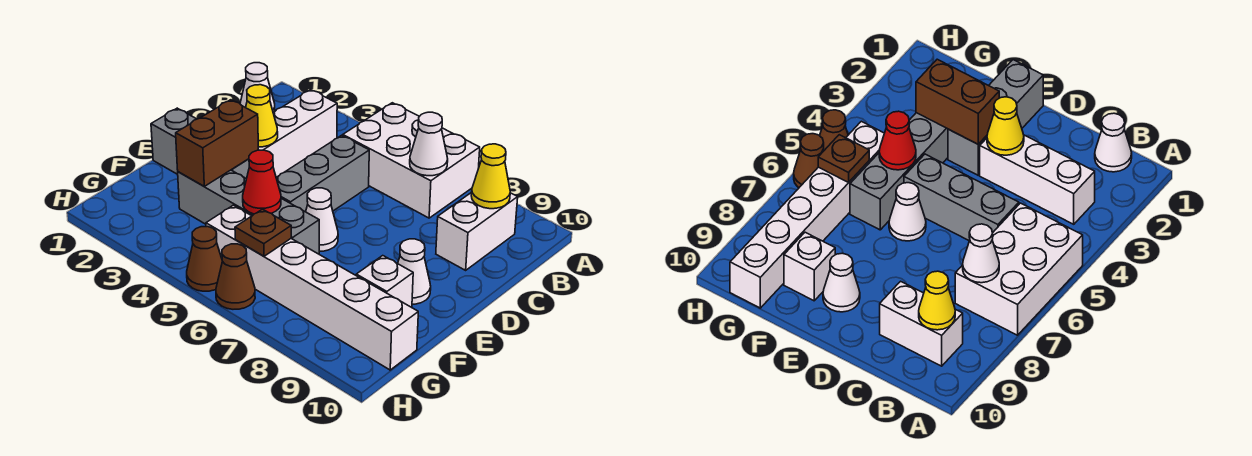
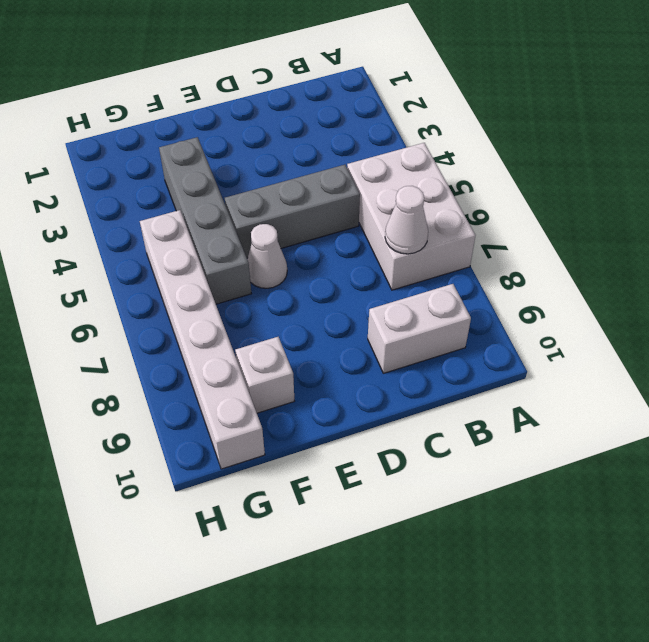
none -> white cone B1 level 1
none -> white brick B3:D3 level 1
none -> grey brick E1:E3 level 1

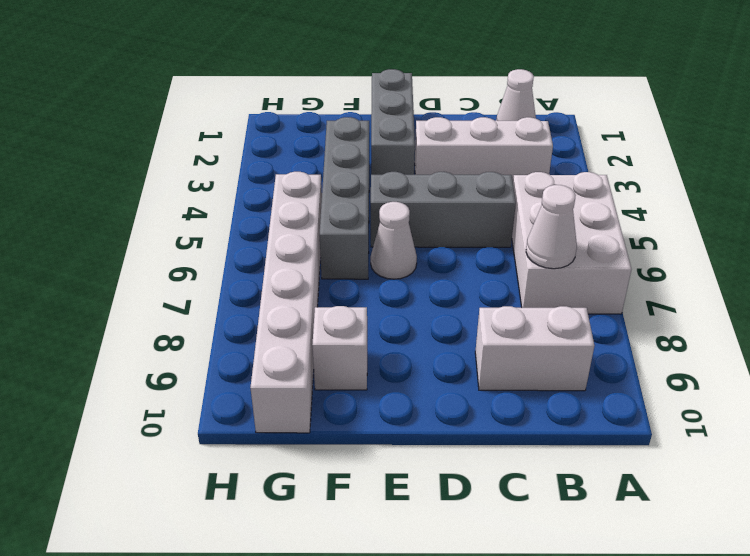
none -> white cone E9 level 1
none -> brown cone H5 level 1
none -> brown cone H6 level 1

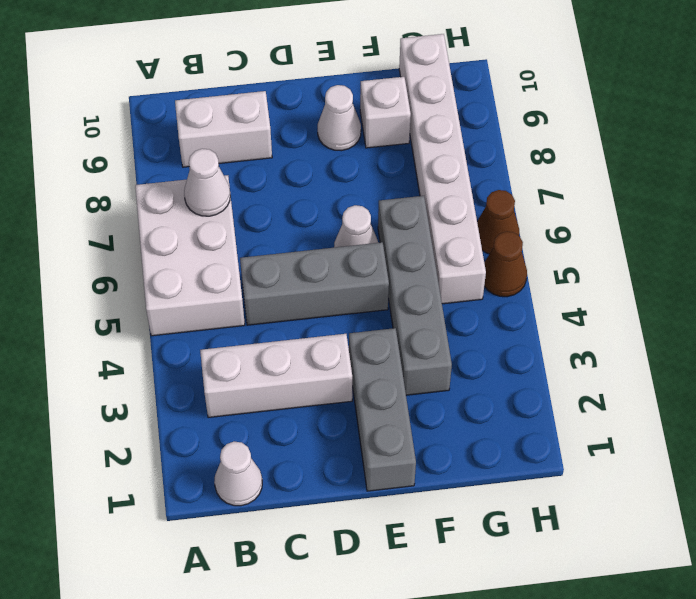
none -> yellow cone B9 level 2
none -> yellow cone D3 level 2
none -> brown brick E3:F3 level 2

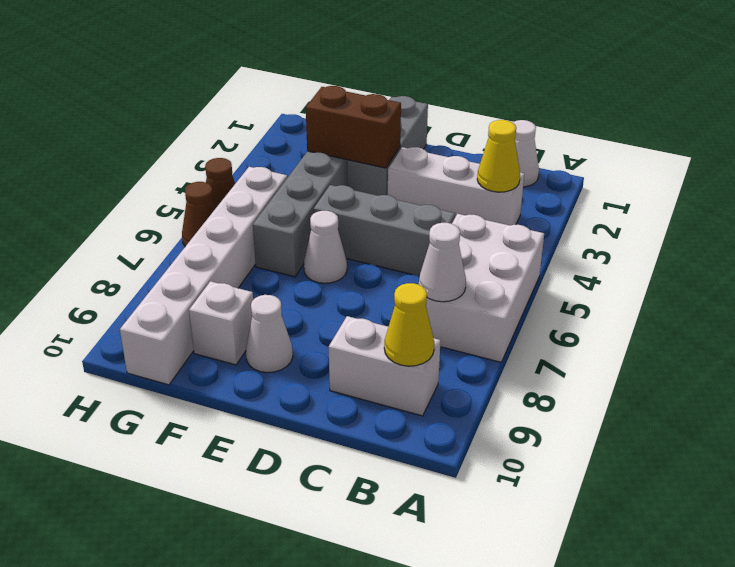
yellow cone B3 level 2 -> yellow cone D3 level 2
none -> red cone F5 level 2
none -> brown plate G6 level 2

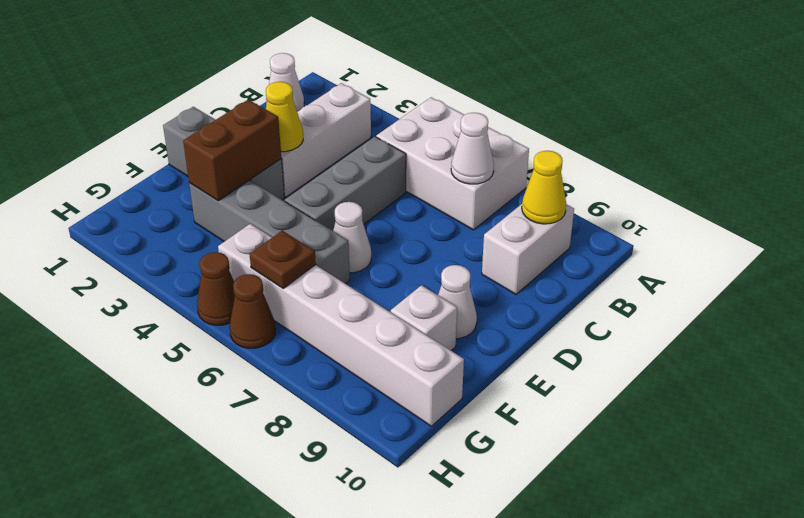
none -> red cone F5 level 2

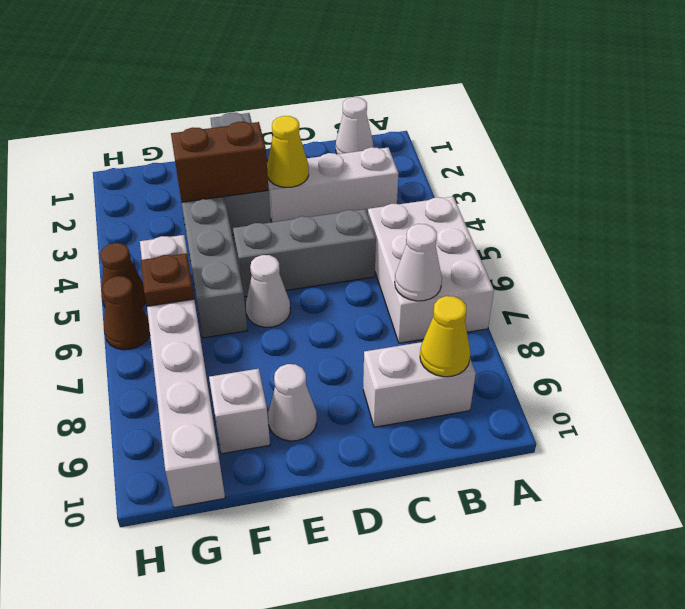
none -> red cone F5 level 2

